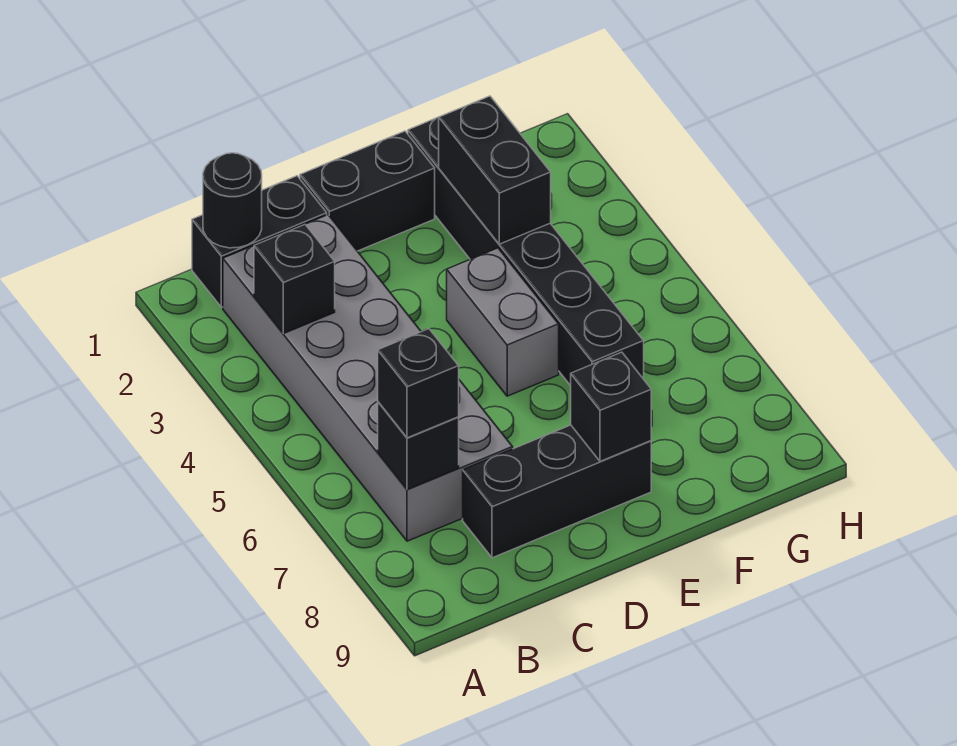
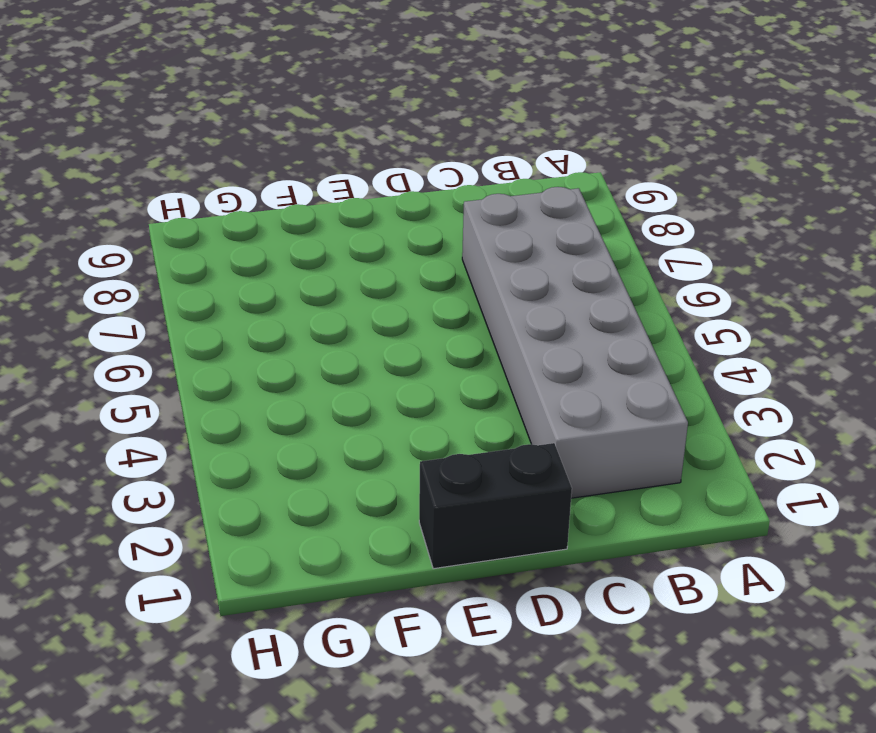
none -> black brick B1:C1 level 1
none -> black brick C8:E8 level 1
none -> grey brick E4:E5 level 1

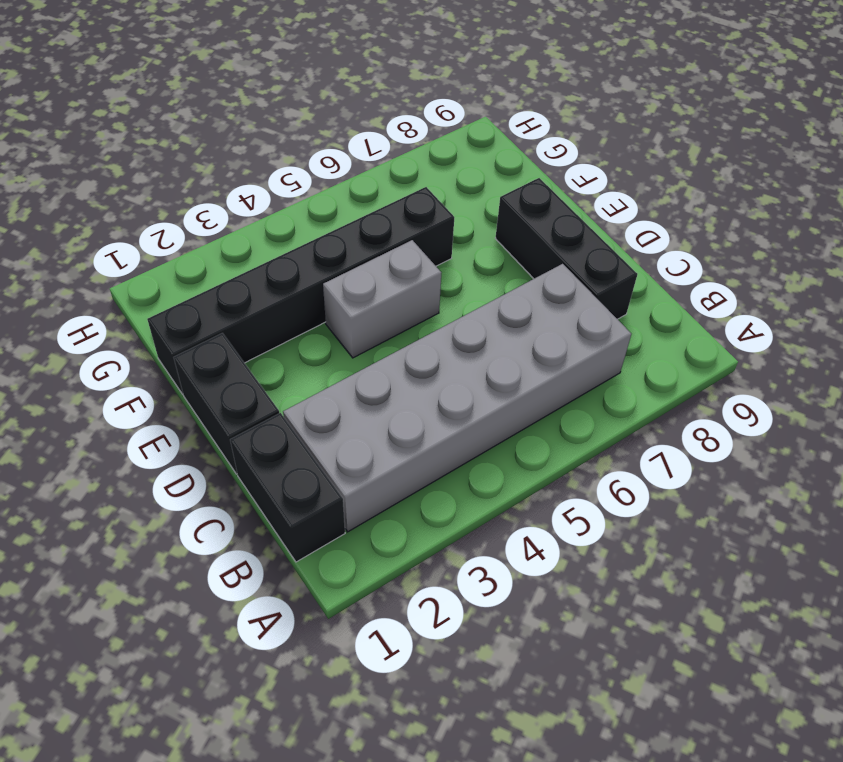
none -> black round brick B1 level 2
none -> black brick B3 level 2
none -> black brick B7 level 2

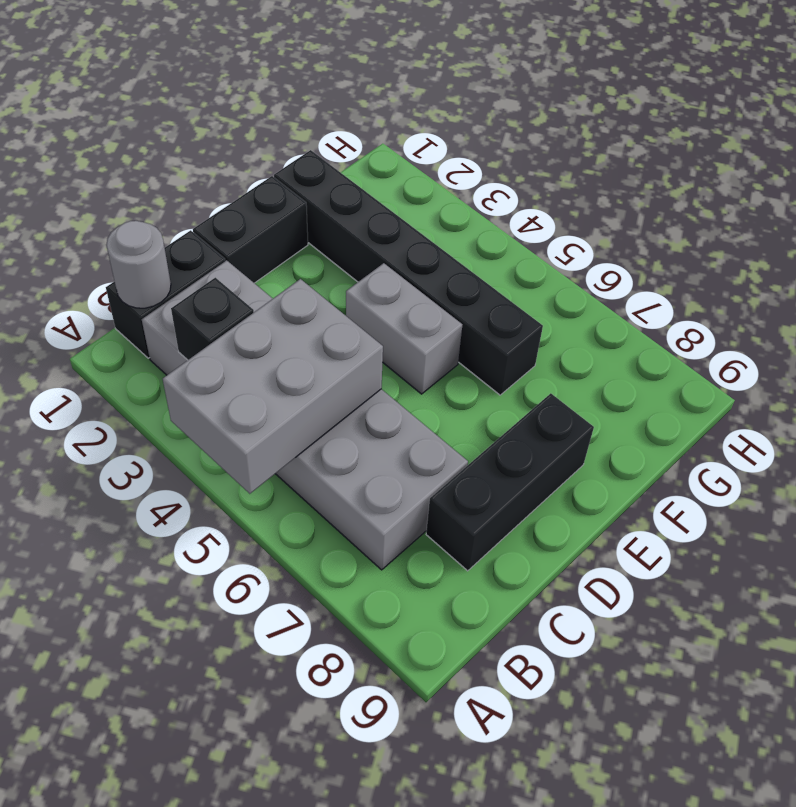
grey brick A4:C5 level 2 -> none
grey round brick B1 level 2 -> black round brick B1 level 2
none -> black brick B7 level 2
none -> black brick E8 level 2
none -> black brick F2:F3 level 2

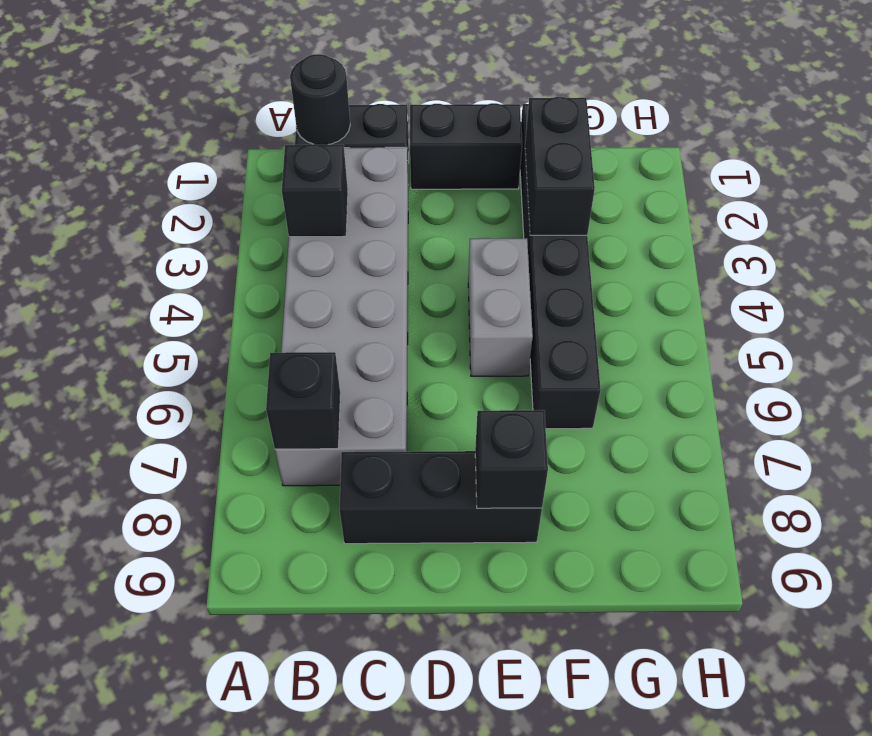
none -> black brick B7 level 3

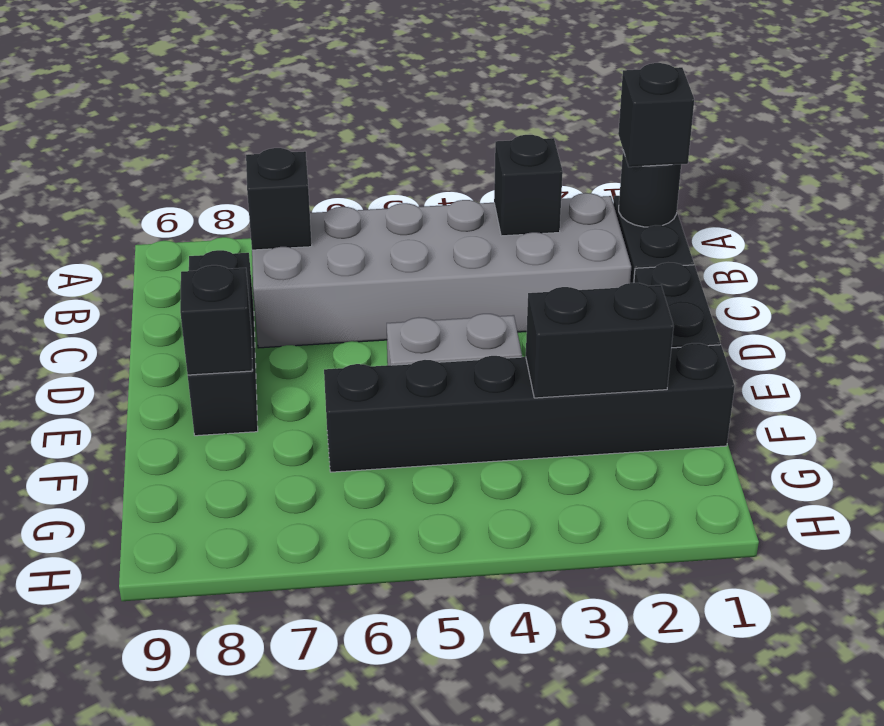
black brick B1 level 3 -> black brick B7 level 3

